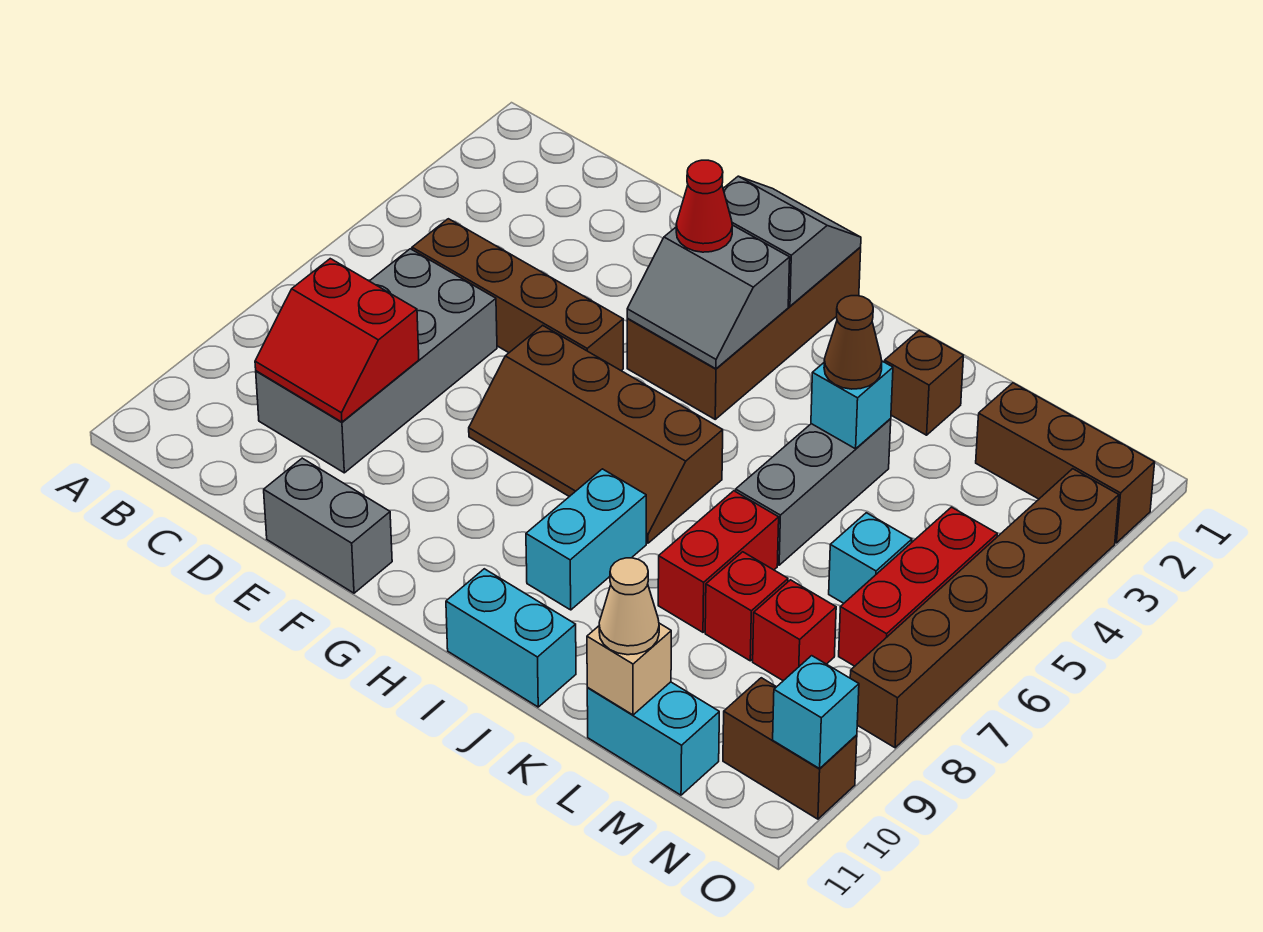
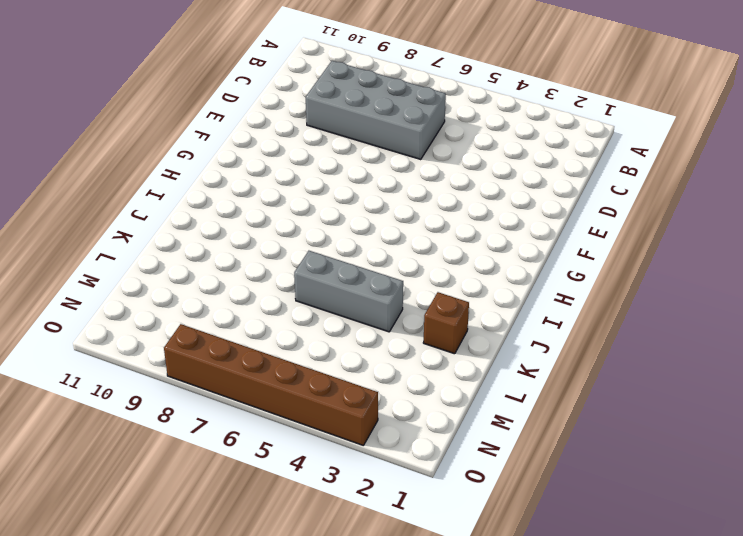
none -> brown brick C5:F5 level 1
none -> grey brick E11:F11 level 1
none -> brown slope F6:I7 level 1 top 6

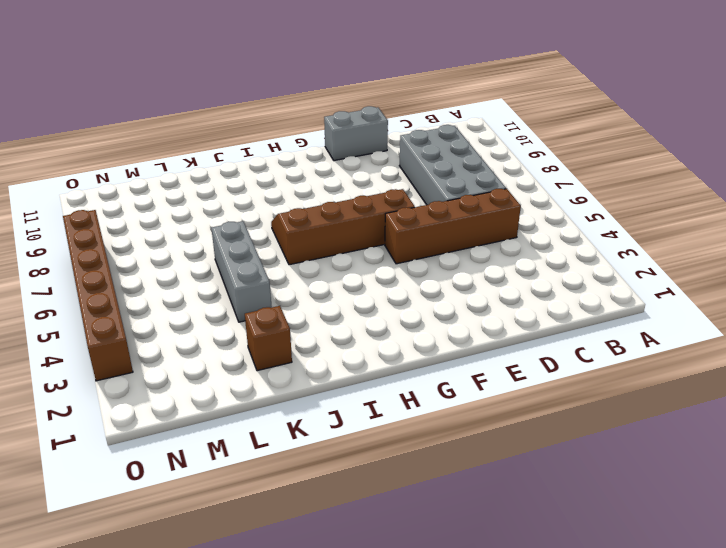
none -> brown brick G1:H4 level 1
none -> cyan brick I8:I9 level 1
none -> cyan brick I11:J11 level 1

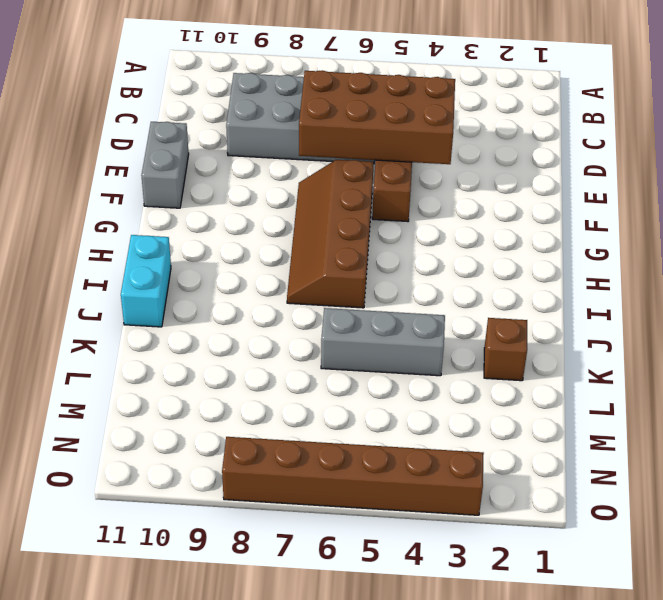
brown brick D4:E7 level 2 -> brown brick G1:H4 level 1
none -> cyan brick I8:I9 level 1
none -> red brick K7:K8 level 1
none -> red brick L8 level 1

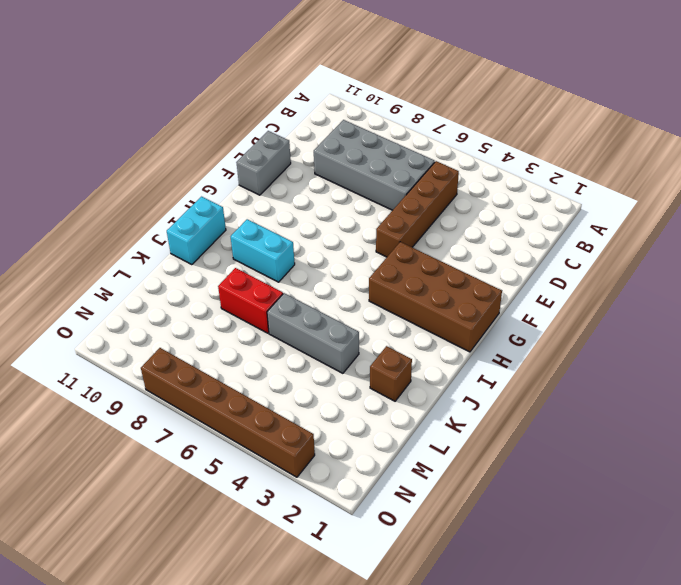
none -> brown slope F6:I7 level 1 top 6
none -> red brick L8 level 1
none -> cyan brick L11:M11 level 1

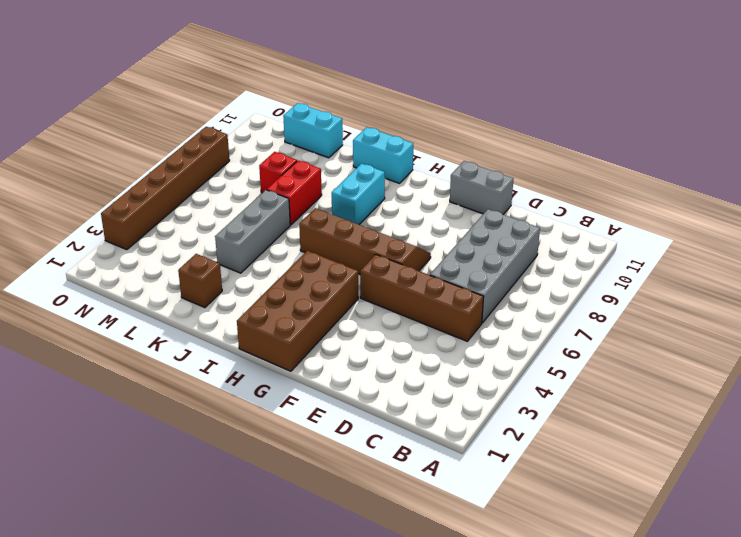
none -> brown brick M2:O2 level 1
none -> cyan brick M6 level 1
none -> red brick M8 level 1

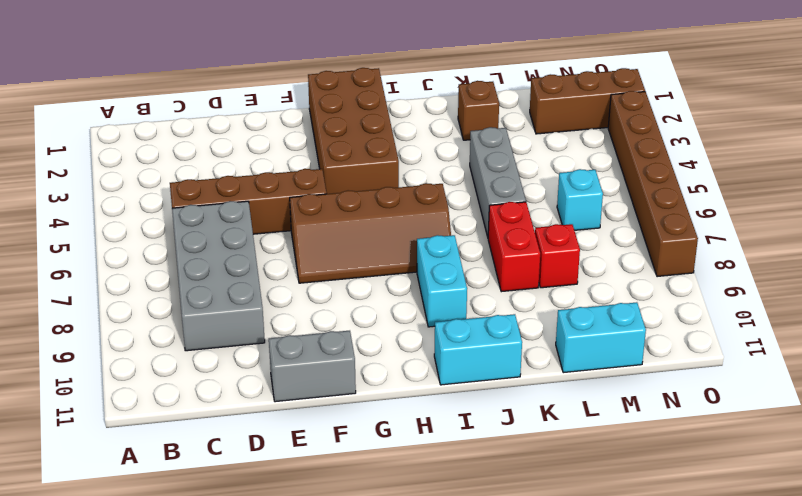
none -> red brick M8 level 1
none -> red brick N5:N7 level 1
none -> brown brick N10:O10 level 1

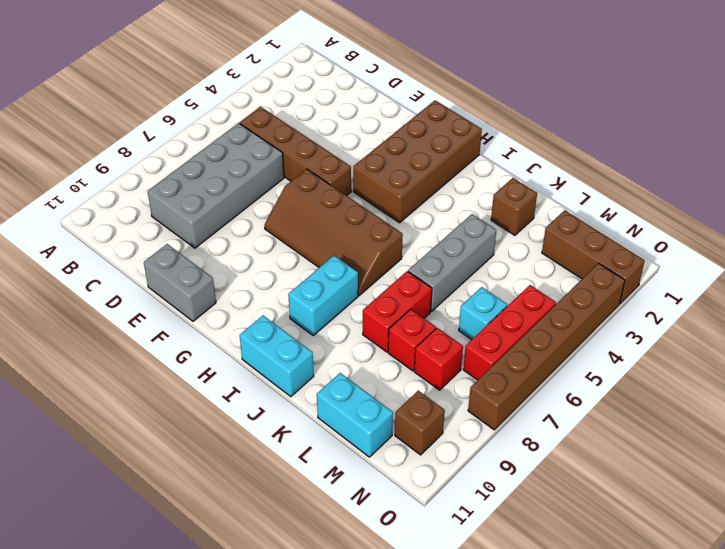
brown brick N10 level 1 -> brown brick N10:O10 level 1
none -> red slope C8:D9 level 2 top 8
none -> grey slope G1:H2 level 2 top 2
none -> grey slope G3:H4 level 2 top 3

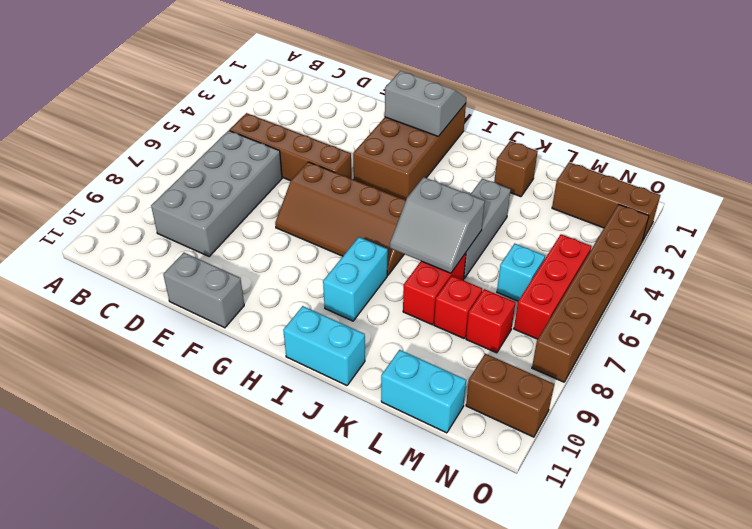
grey slope J6:K7 level 2 top 6 -> grey slope G3:H4 level 2 top 3
none -> red slope C8:D9 level 2 top 8
none -> cyan brick K4 level 2
none -> tan brick L11 level 2

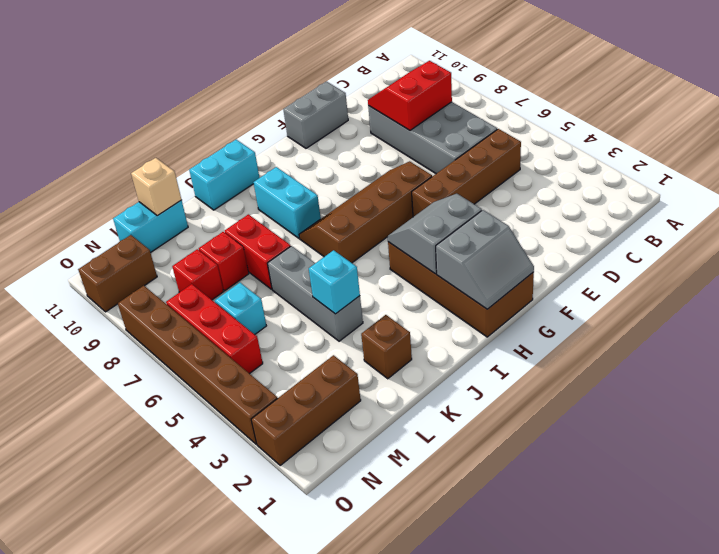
none -> cyan brick O10 level 2
none -> red cone G3 level 3
none -> brown cone K4 level 3

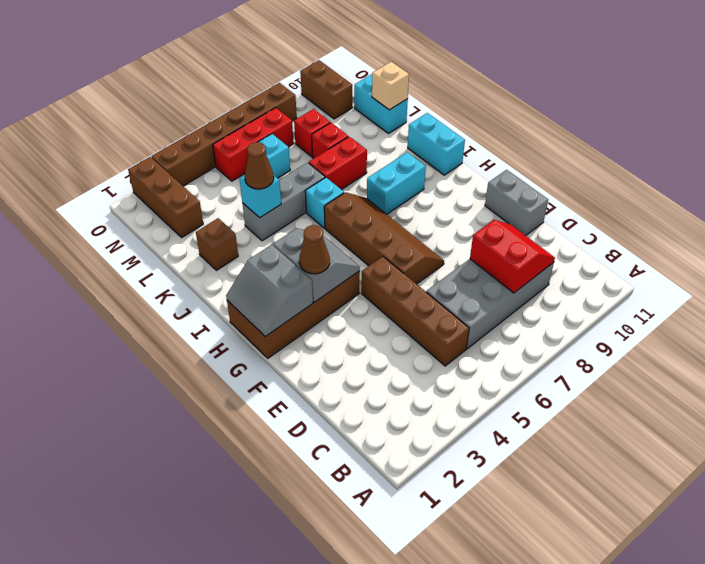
brown cone G3 level 3 -> red cone G3 level 3
cyan brick J6 level 1 -> cyan brick O10 level 2
none -> tan cone L11 level 3

